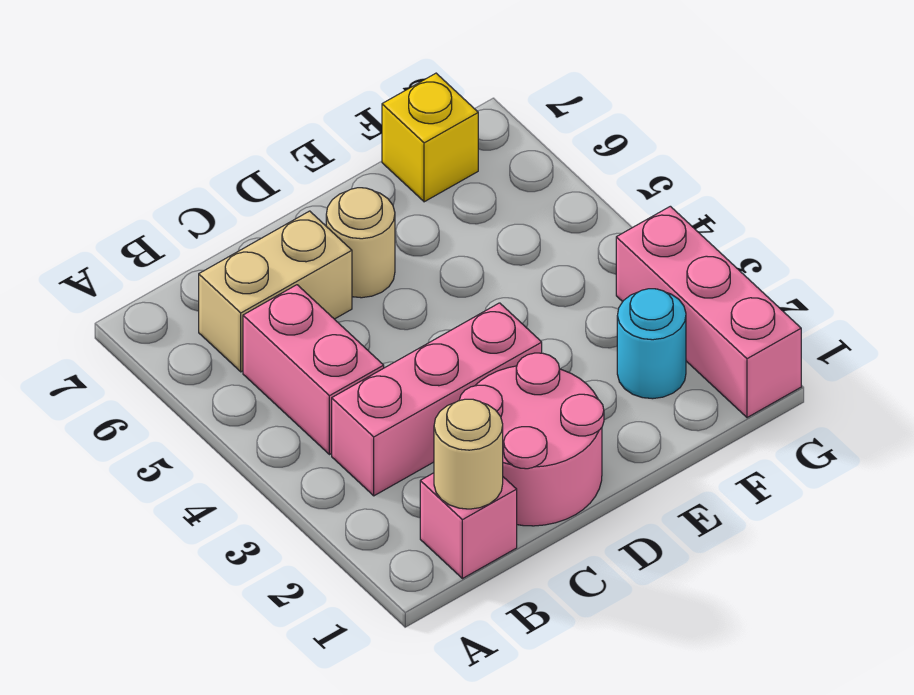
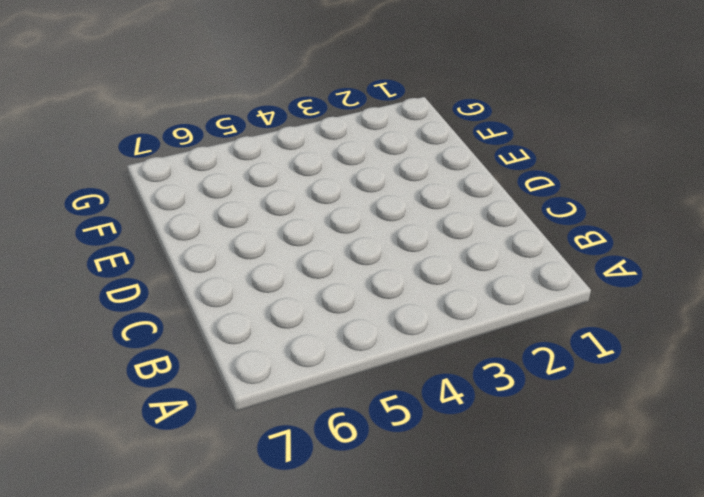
none -> pink brick B1 level 1
none -> pink brick B3:D3 level 1

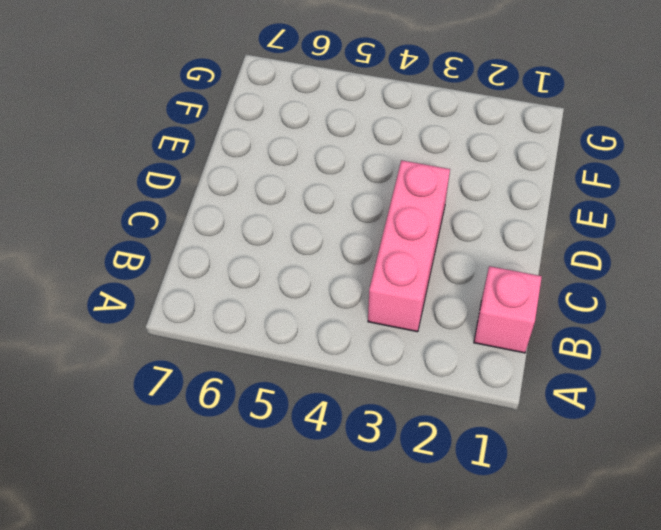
none -> pink brick B4:B5 level 1
none -> tan brick B6:C6 level 1

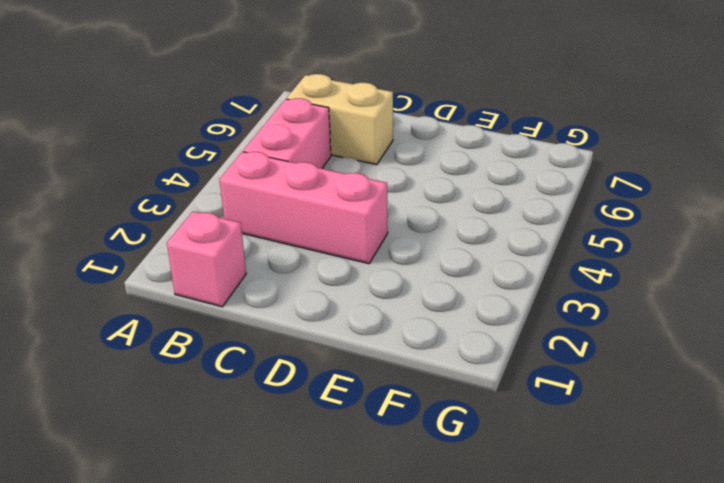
none -> pink round brick C1:D2 level 1
none -> tan round brick D6 level 1

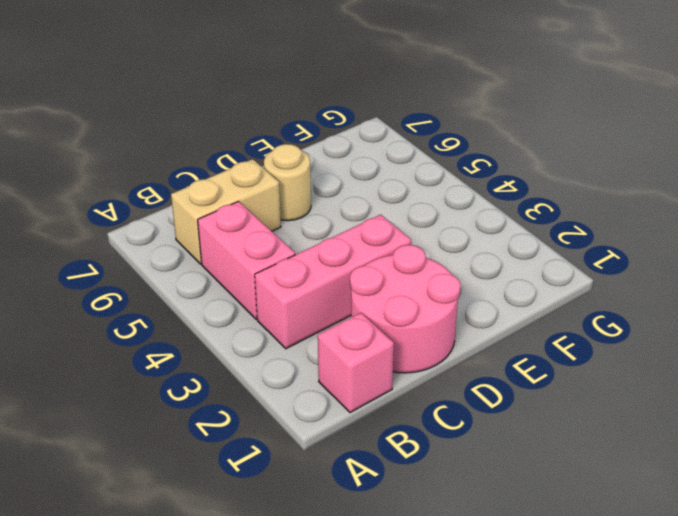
none -> cyan round brick F2 level 1
none -> yellow brick F7 level 1

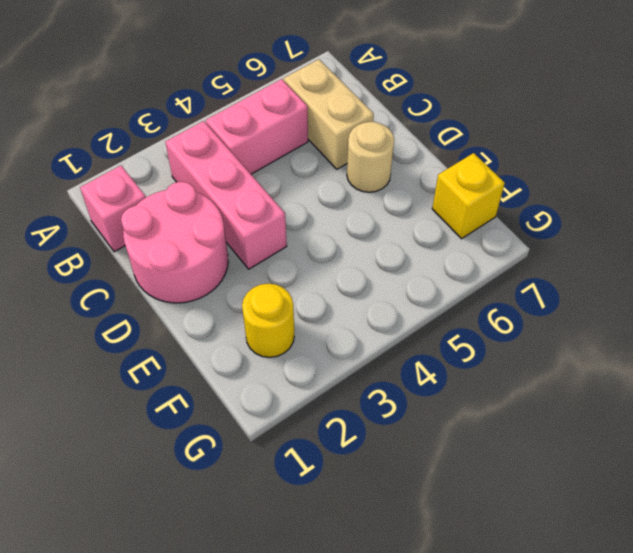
yellow round brick F2 level 1 -> cyan round brick F2 level 1
none -> pink brick G1:G3 level 1
none -> tan round brick B1 level 2

